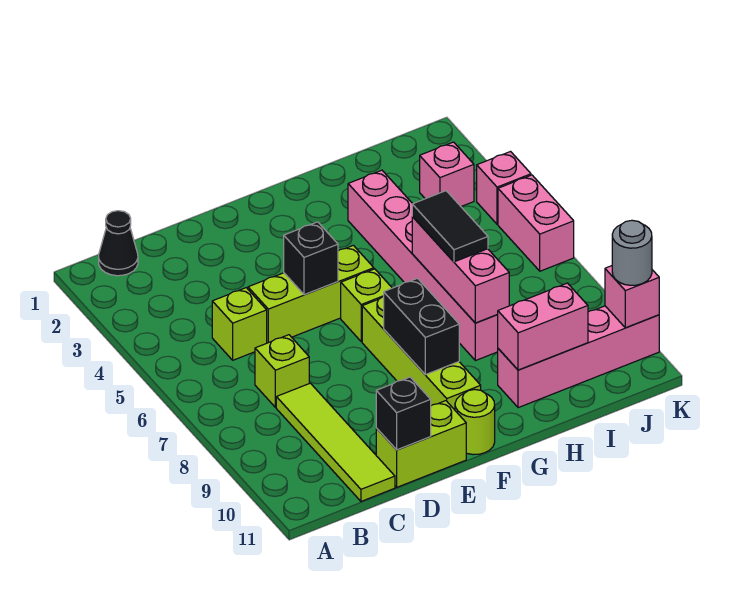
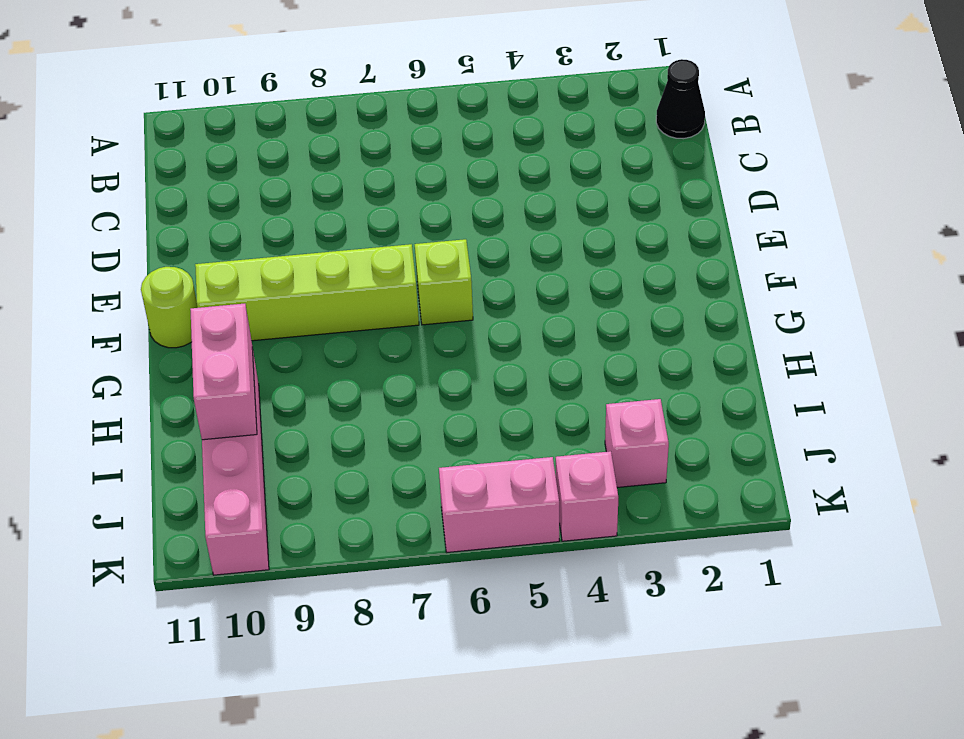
none -> lime brick C5 level 1
none -> lime brick C7 level 1
none -> lime tile C8:C11 level 1

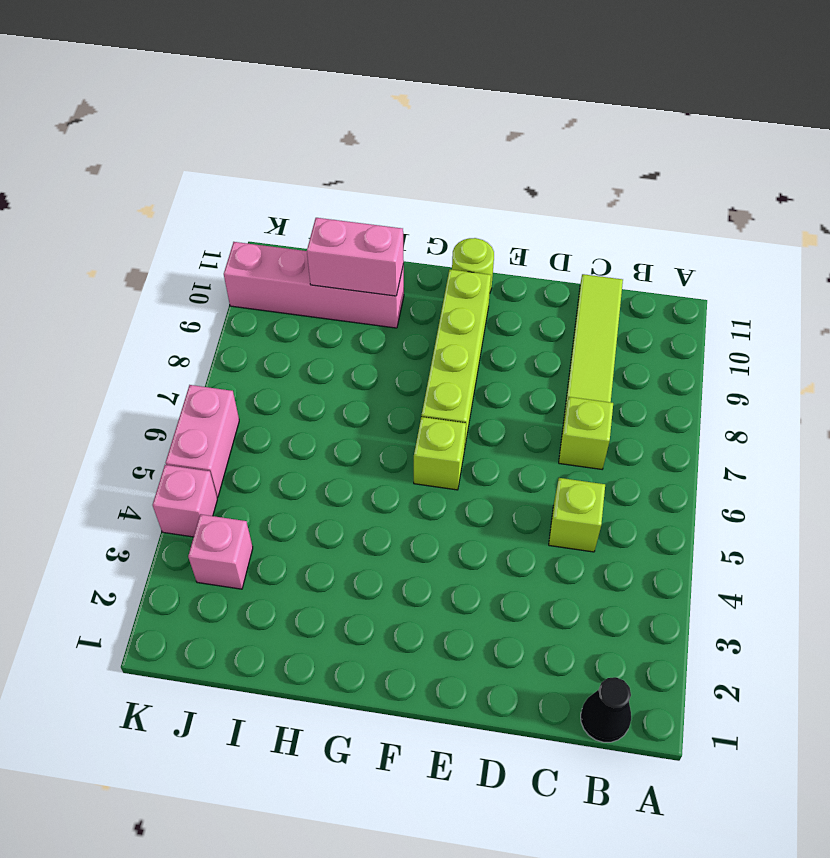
none -> lime brick D5:F5 level 1
none -> lime brick D11:E11 level 1
none -> pink brick H3:H8 level 1

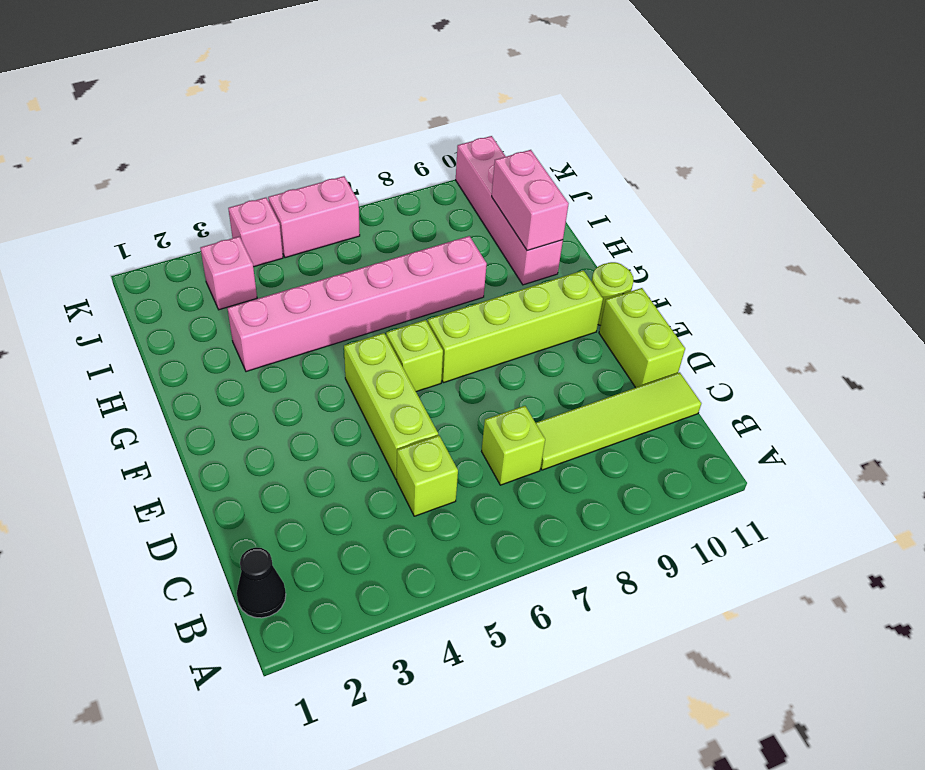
none -> black brick D11 level 2
none -> black brick E5 level 2
none -> black brick F8:F9 level 2

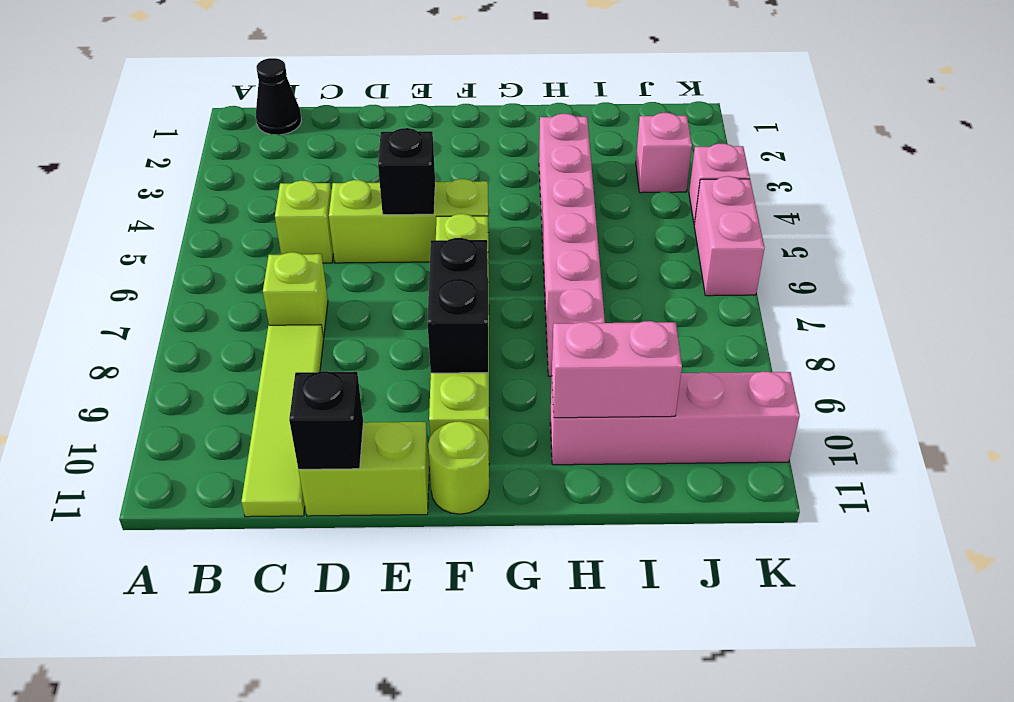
none -> pink brick H6:H8 level 2
none -> pink brick K10 level 2
none -> black tile H6:H7 level 3

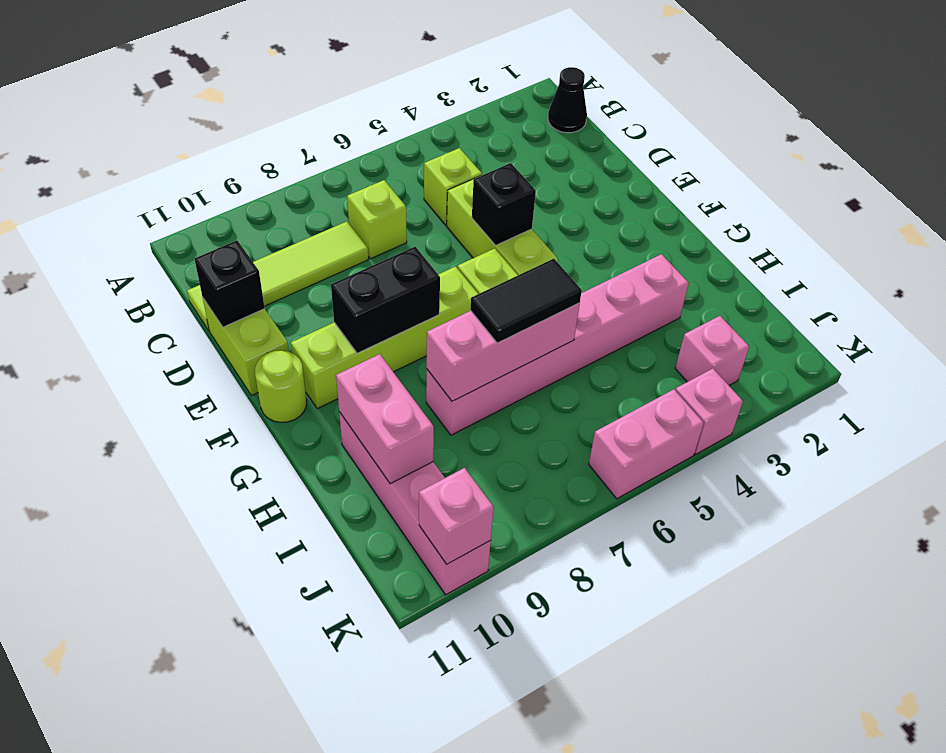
none -> grey round brick K10 level 3

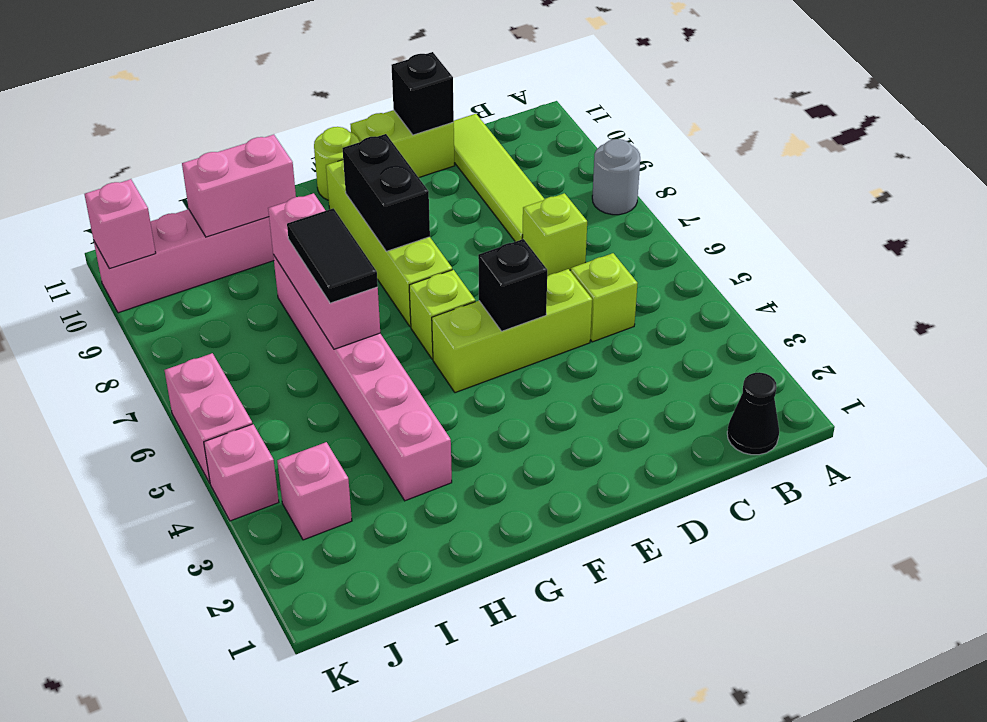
grey round brick A8 level 1 -> grey round brick K10 level 3

